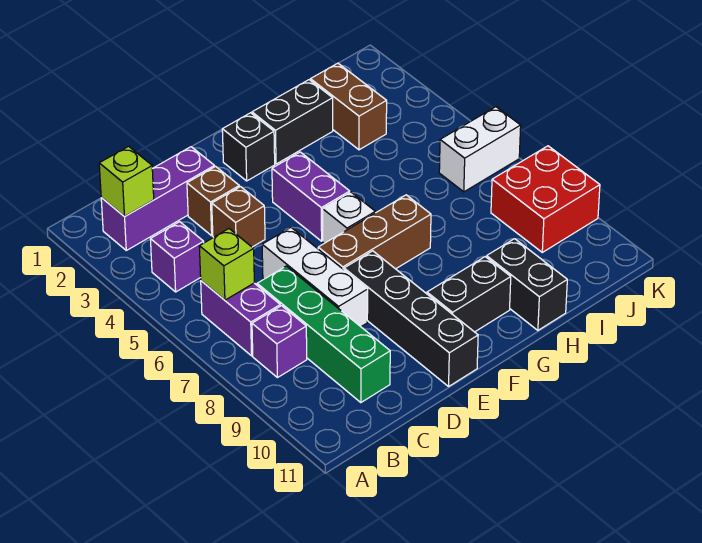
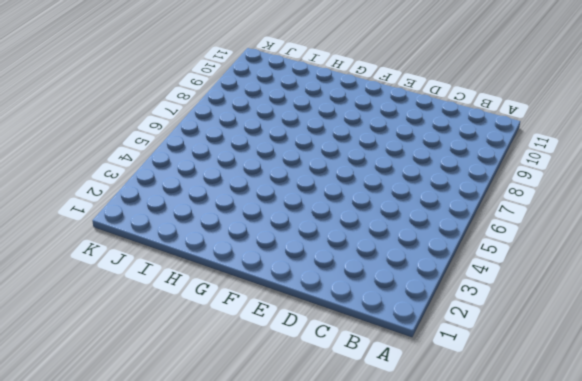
none -> purple brick B2:D2 level 1
none -> purple brick B4 level 1
none -> purple brick B6:B7 level 1

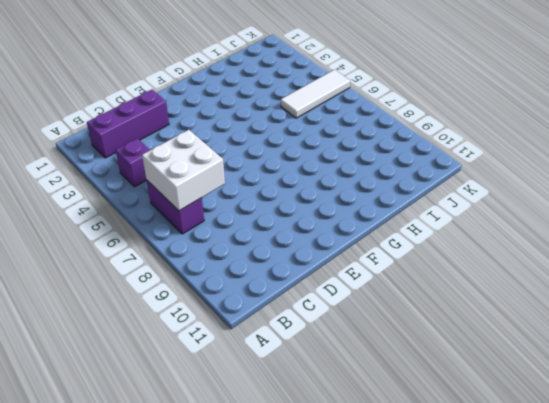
white brick B6:C7 level 2 -> lime brick B6 level 2
white tile I5:K5 level 1 -> none
none -> purple brick B8 level 1
none -> green brick C7:C10 level 1
none -> brown brick D3 level 1

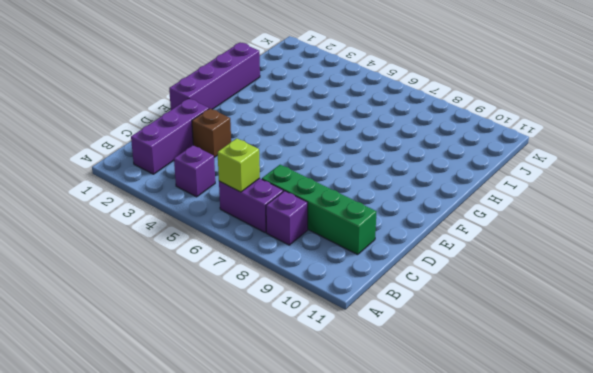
purple brick E1:H1 level 1 -> none
none -> brown brick D4 level 1
none -> white brick D6:D8 level 1
none -> brown brick E7:G7 level 1

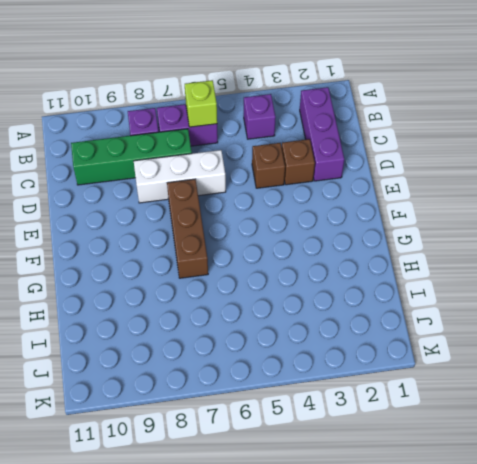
none -> black brick E8:E11 level 1
none -> black brick F2 level 1
none -> purple brick F4:F5 level 1

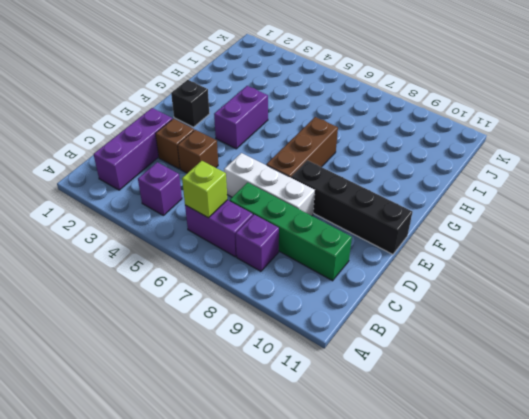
purple brick F4:G4 level 1 -> purple brick F4:F5 level 1
none -> white brick F6 level 1
none -> black brick F10:G10 level 1
none -> black brick G2:H2 level 1

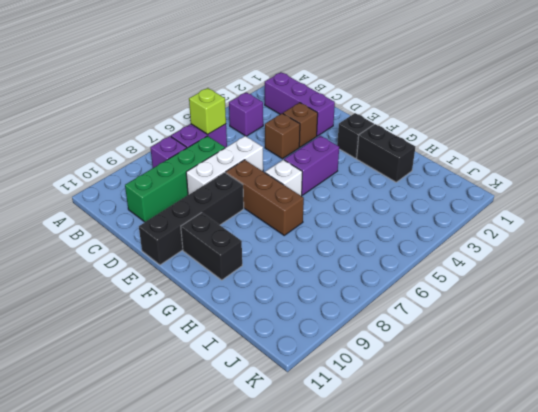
none -> black brick H10:H11 level 1
none -> brown brick I2:I3 level 1
none -> white brick J6:K6 level 1

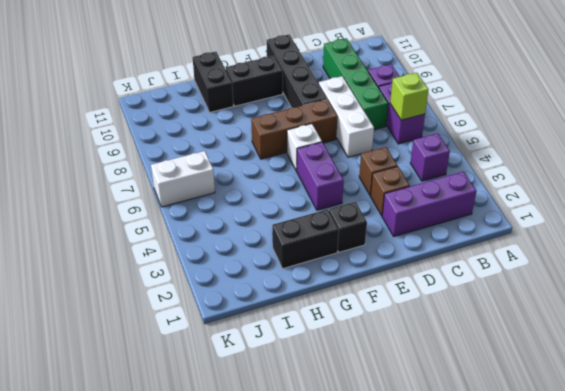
none -> brown brick I2:I3 level 1
none -> red brick J8:K9 level 1
none -> lime brick B2 level 2

